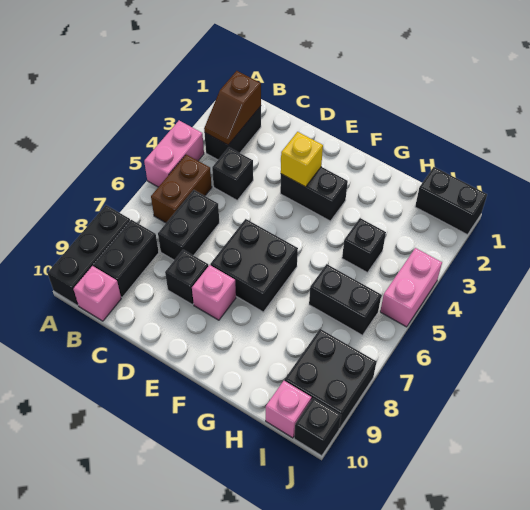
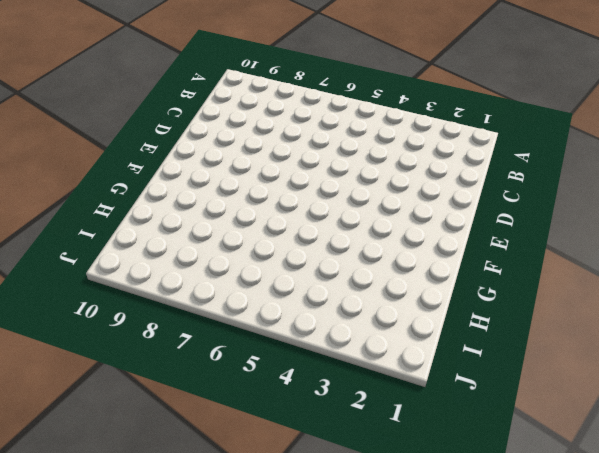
none -> pink brick A4:A5 level 1
none -> black brick A8:A10 level 1
none -> black brick B2:B3 level 1

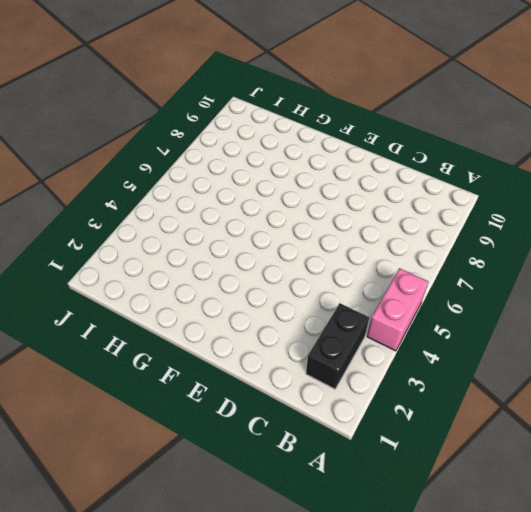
none -> black brick A8:A10 level 1
none -> brown brick B5:B6 level 1
none -> black brick B8:B9 level 1

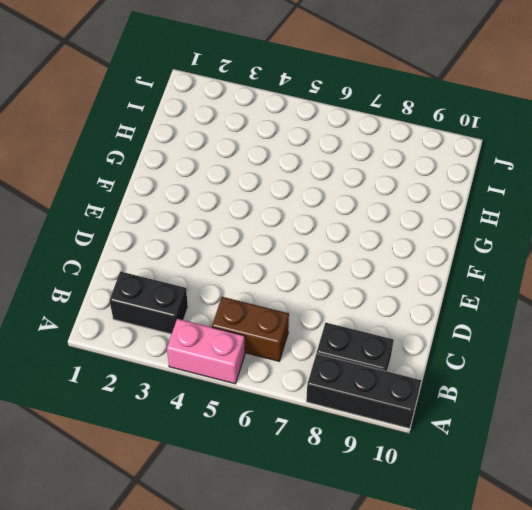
none -> pink brick B10 level 1
none -> black brick C4 level 1
none -> black brick C6:C7 level 1

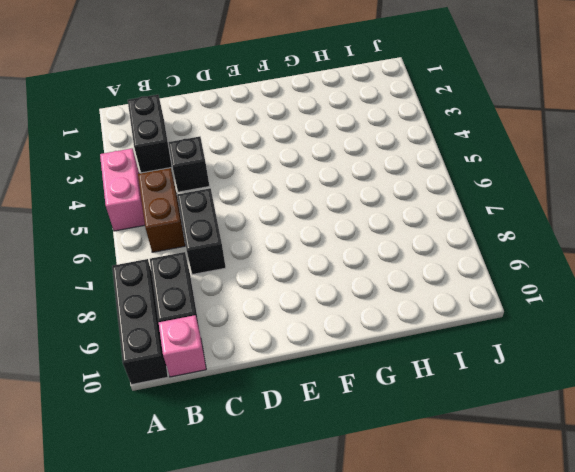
none -> black brick D8 level 1
none -> black brick E3:F3 level 1
none -> black brick E6:F7 level 1

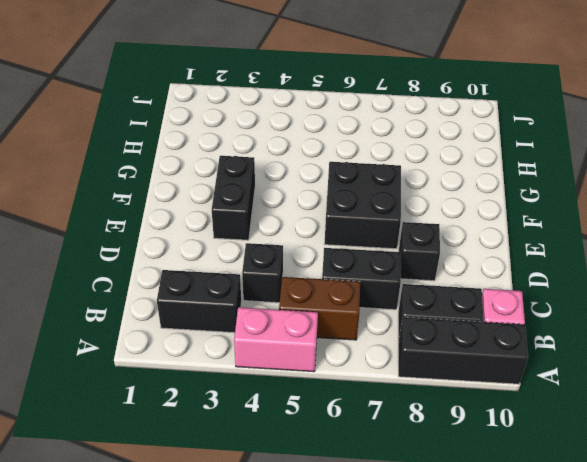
none -> pink brick E8 level 1
none -> black brick H4 level 1
none -> black brick H6:I6 level 1

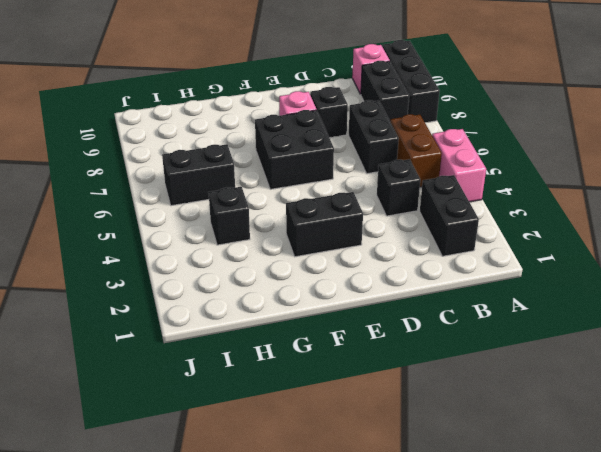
none -> black brick I1:J1 level 1
none -> black brick I8:J9 level 1
none -> pink brick I10 level 1

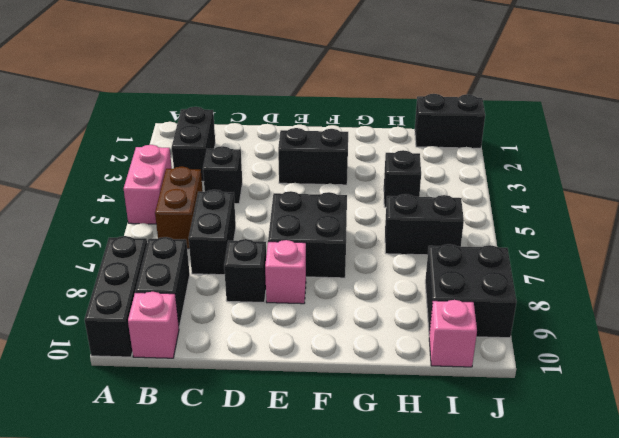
none -> pink brick J4:J5 level 1
none -> black brick J10 level 1
none -> brown slope B2:B3 level 2 top 2

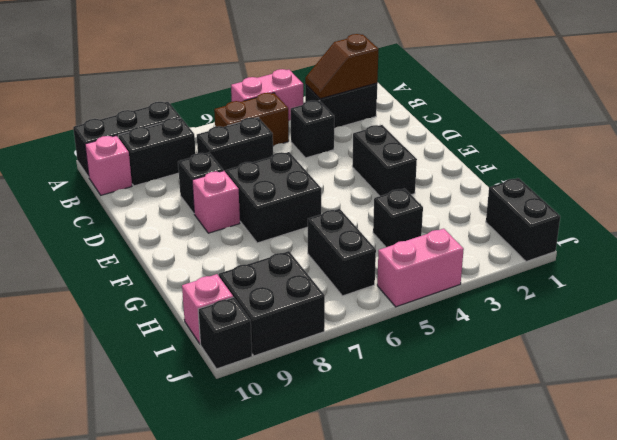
none -> yellow brick E3 level 2

